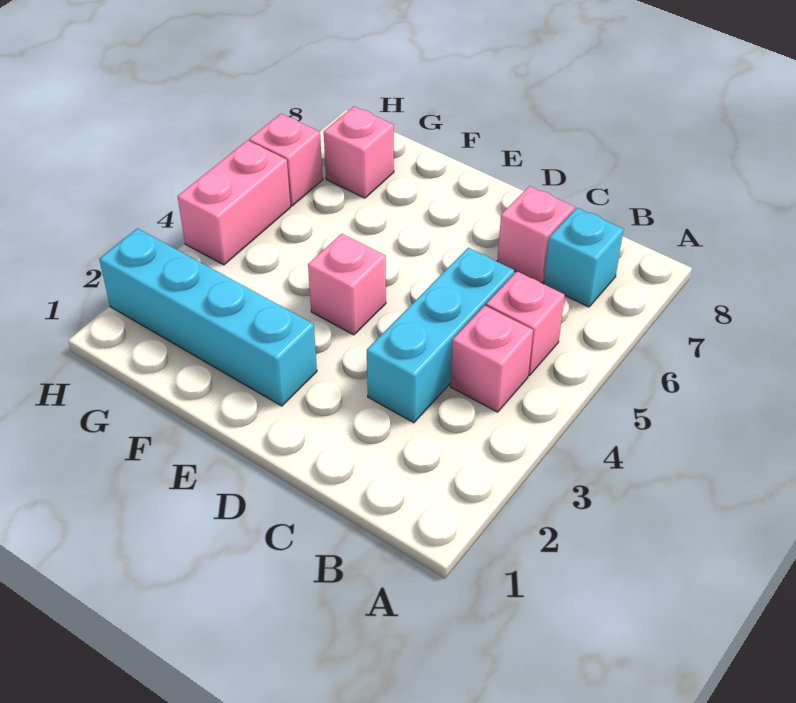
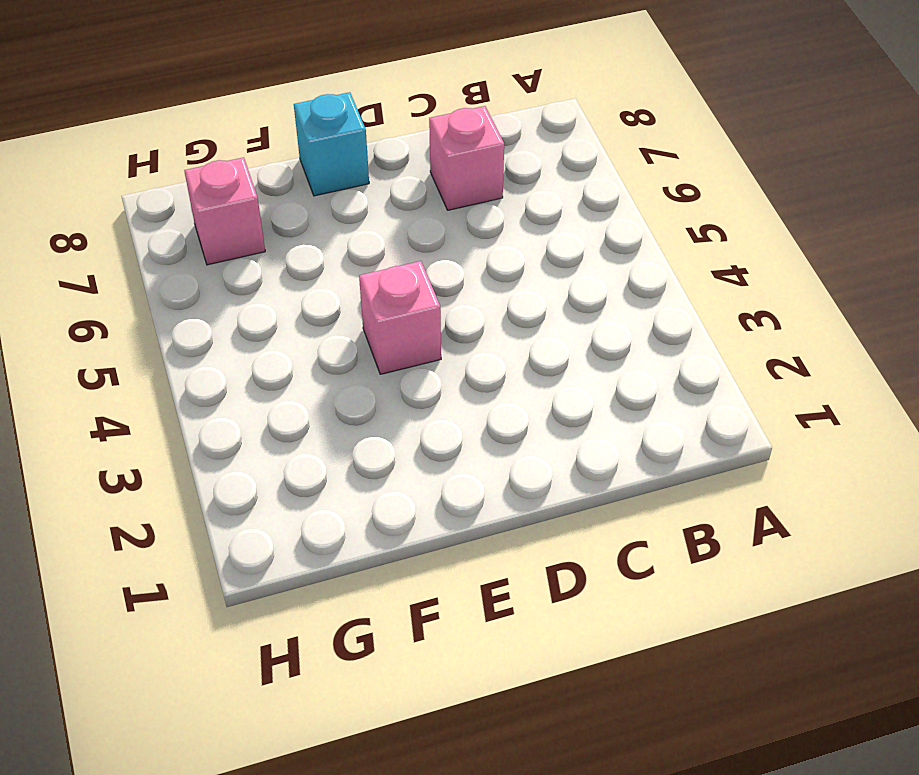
cyan brick E8 level 1 -> cyan brick B7 level 1
none -> pink brick B4 level 1
none -> pink brick B5 level 1

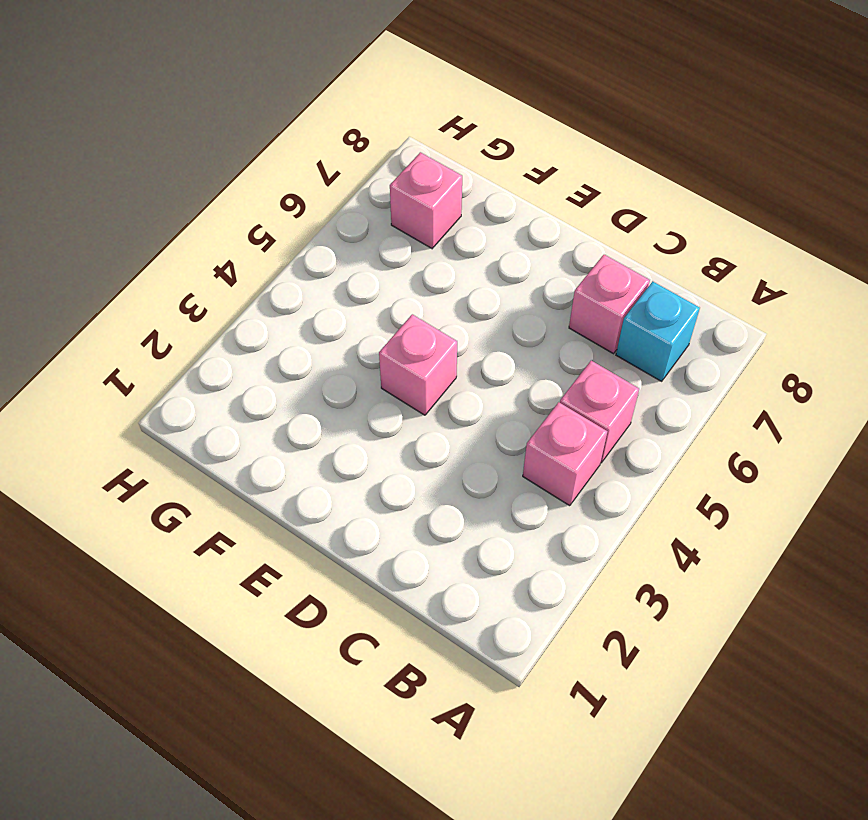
none -> cyan brick C3:C5 level 1
none -> cyan brick E2:H2 level 1

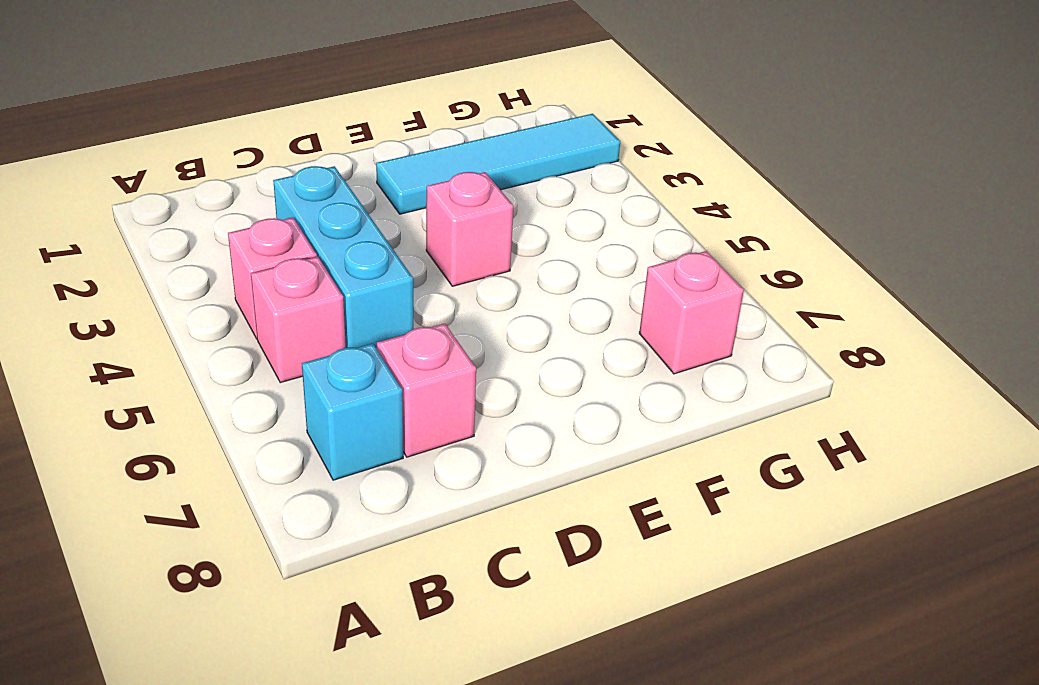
cyan tile E2:H2 level 1 -> cyan brick E2:H2 level 1
none -> pink brick H4:H5 level 1
none -> pink brick H6 level 1

